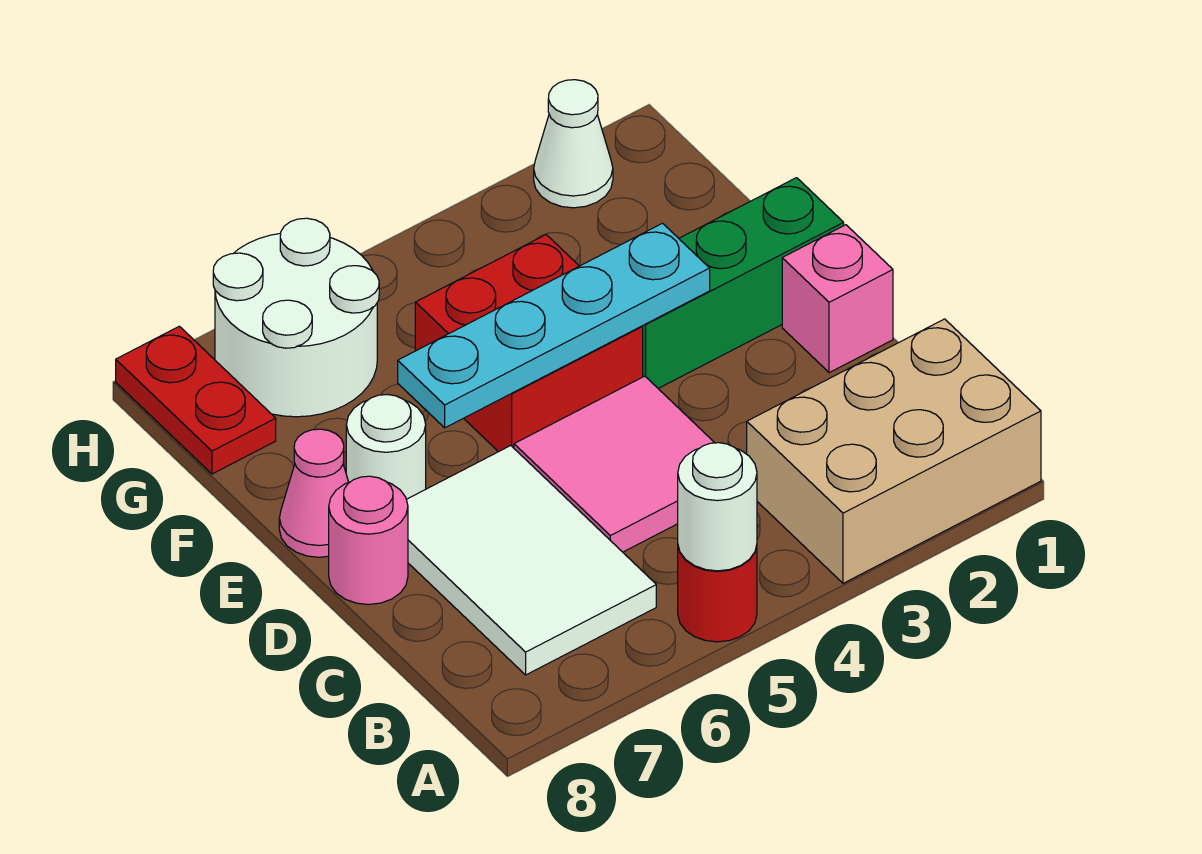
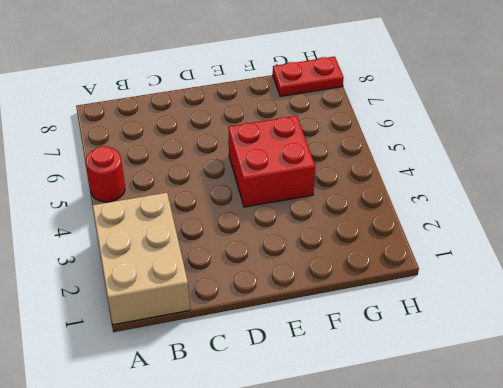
none -> white tile B6:D7 level 1
none -> pink tile C4:D5 level 1
none -> pink brick D1 level 1

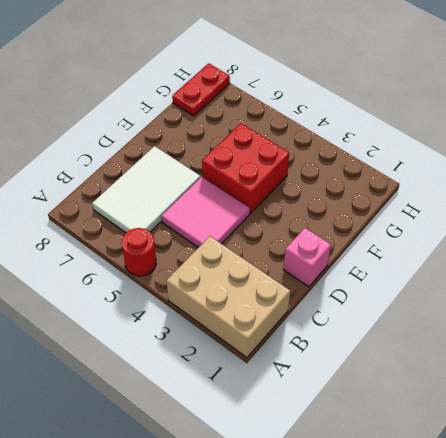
none -> pink round brick D8 level 1
none -> green brick E1:E3 level 1
none -> white round brick E7 level 1

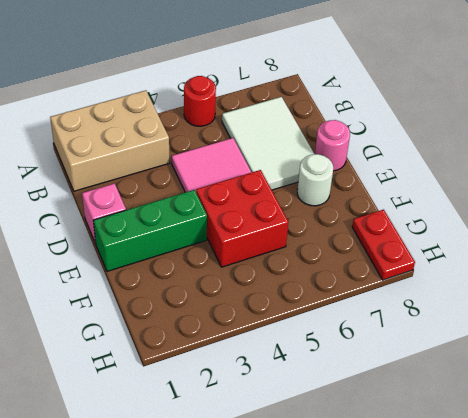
none -> pink cone E8 level 1
none -> white round brick G6:H7 level 1
none -> white cone H2 level 1

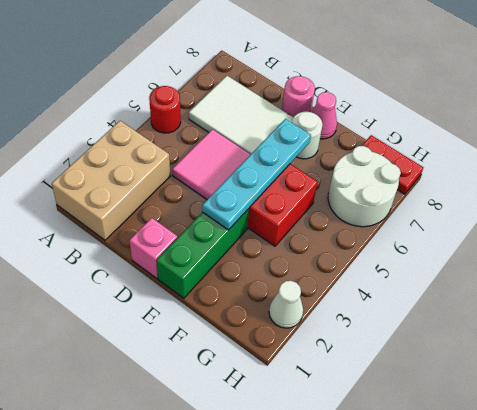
none -> white round brick A5 level 2

